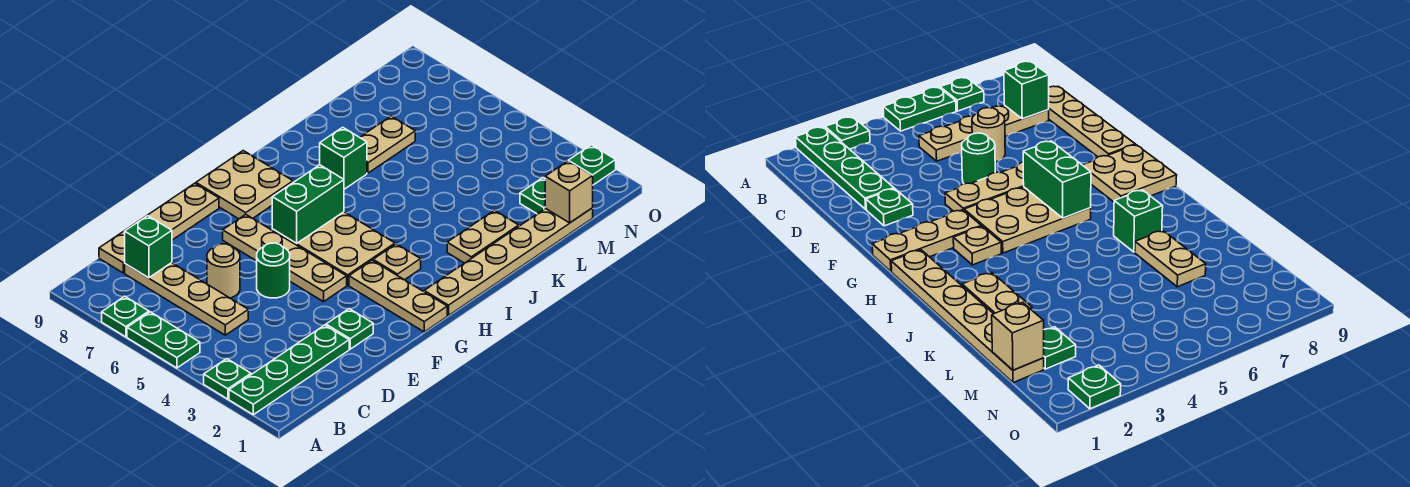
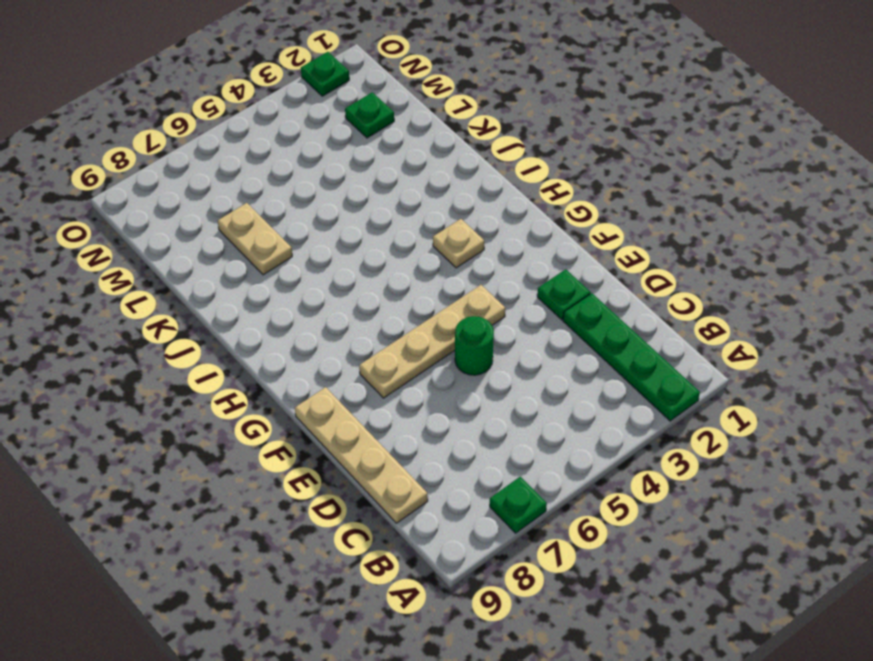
none -> green plate A3 level 1
none -> green plate A5:A6 level 1
none -> tan plate C5:C8 level 1

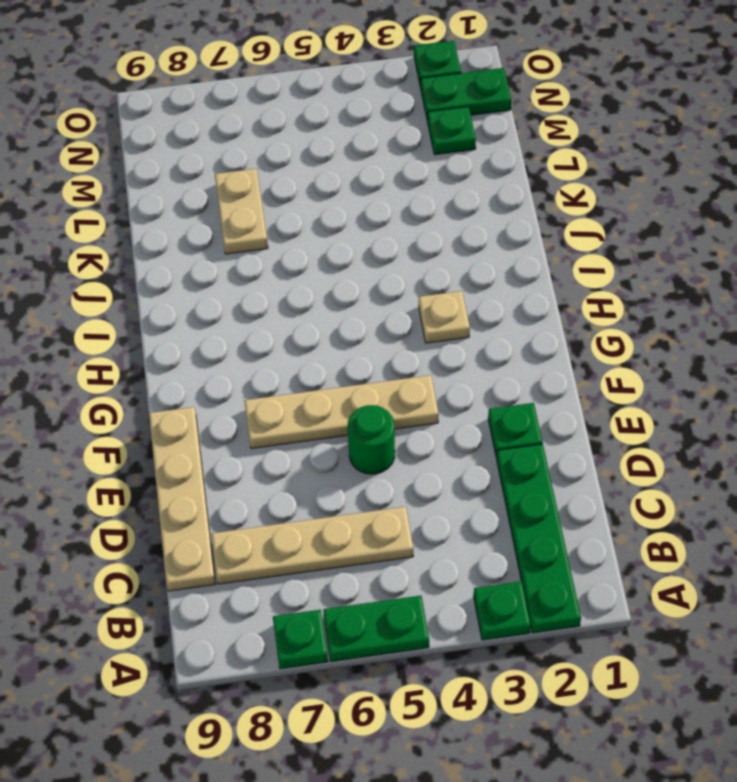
green plate N1:N2 level 1 -> none
none -> tan round brick D6 level 1
none -> tan plate G1:G3 level 1
none -> tan plate G4:H6 level 1

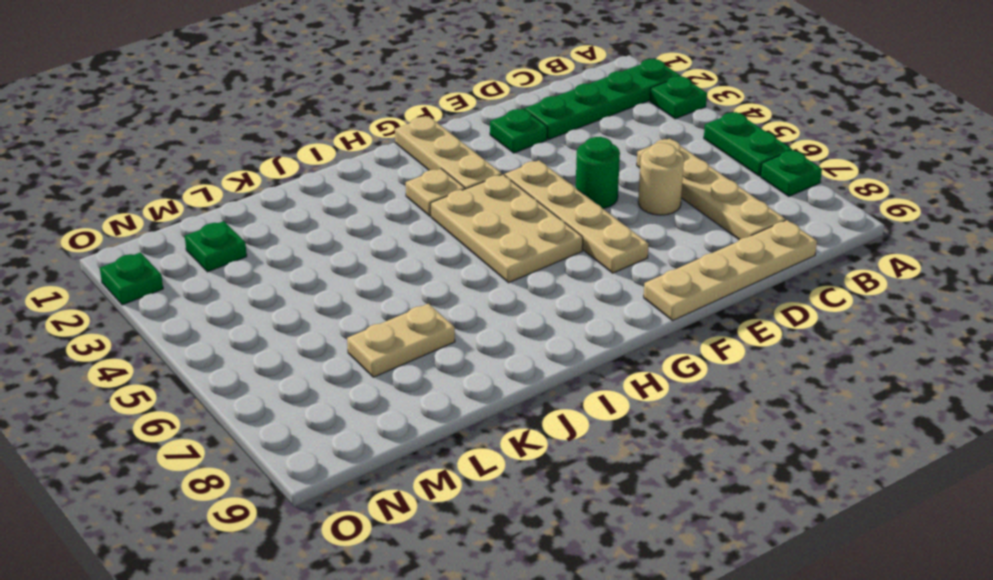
none -> tan plate G8:H9 level 1
none -> tan plate H1:M1 level 1
none -> tan plate J2:K2 level 1

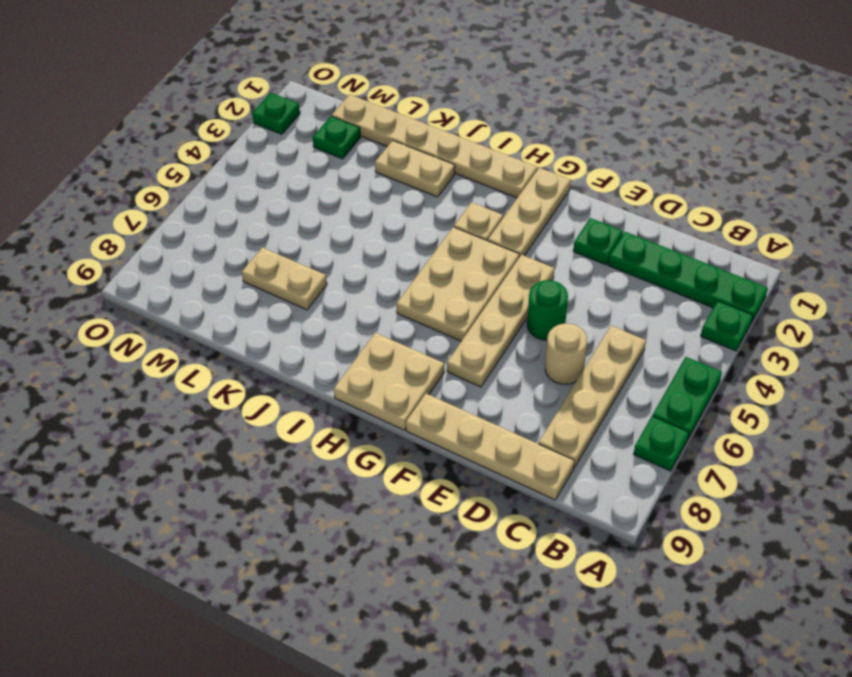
none -> green brick J7 level 1
none -> green brick C8 level 2
none -> green brick G6:H6 level 2

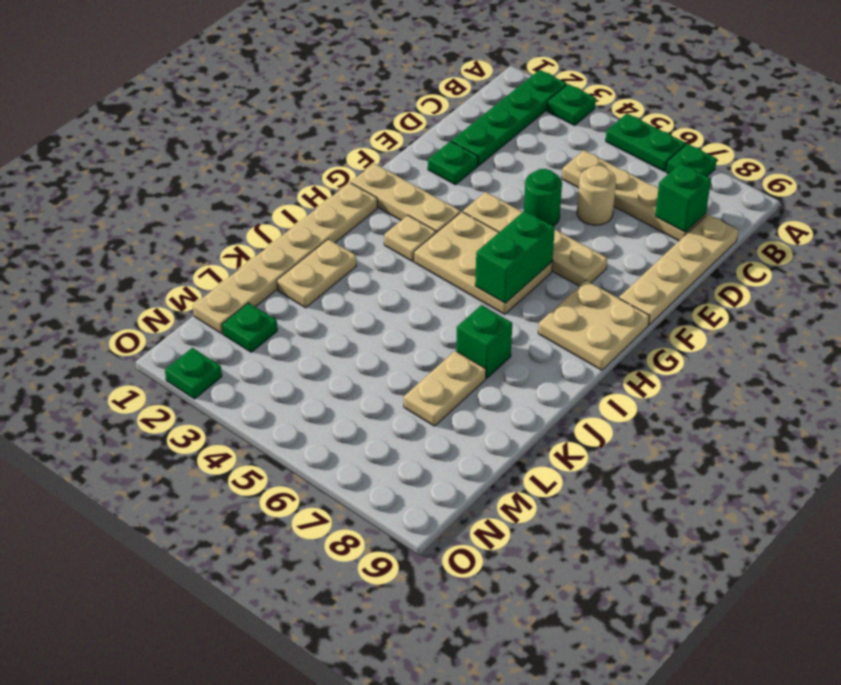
none -> tan brick M1 level 2

